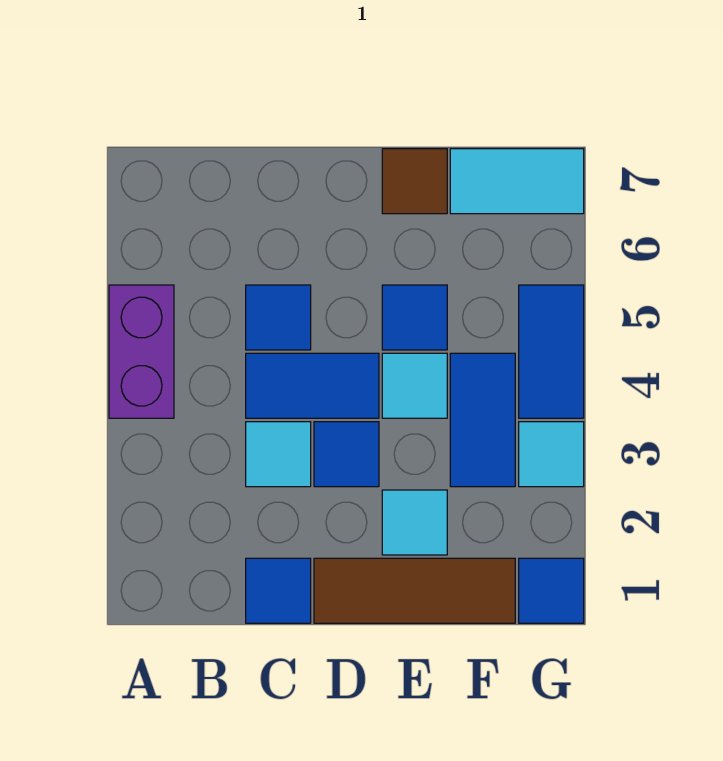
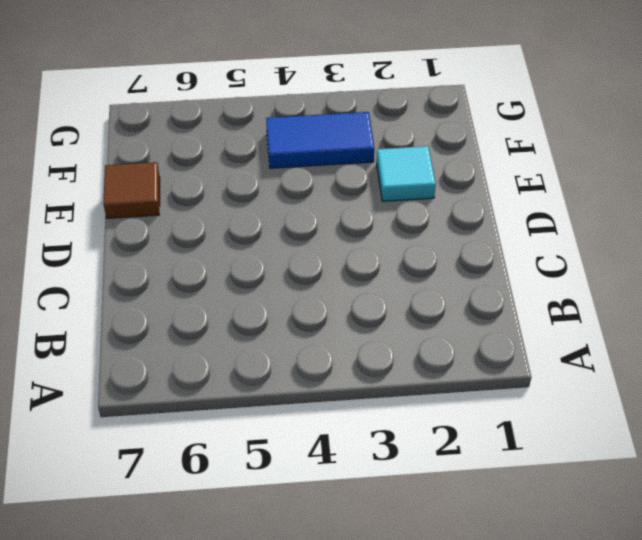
none -> purple brick A4:A5 level 1
none -> blue tile C1 level 1
none -> cyan tile C3 level 1

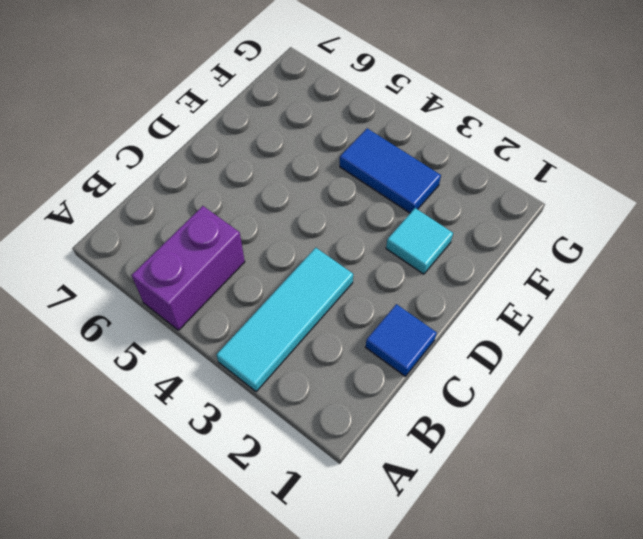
cyan tile A3:C3 level 1 -> cyan tile C3 level 1
purple brick A5:B5 level 1 -> purple brick A4:A5 level 1
none -> blue tile C4:D4 level 1
none -> blue tile C5 level 1
none -> brown tile D1:F1 level 1

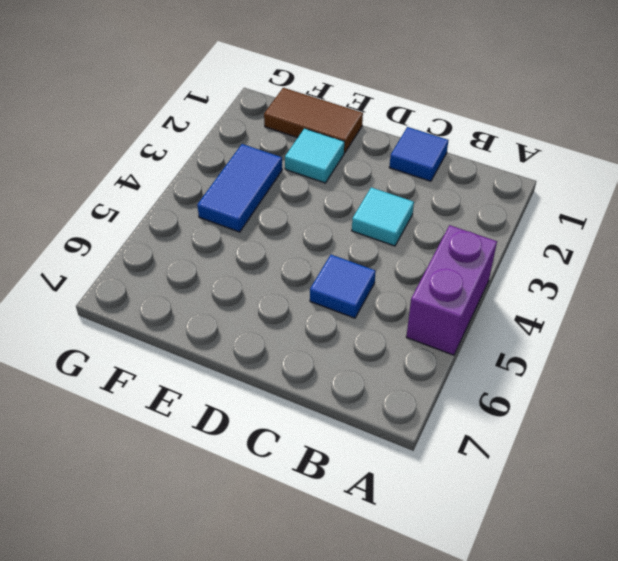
brown tile E1:F1 level 1 -> brown tile D1:F1 level 1
none -> blue tile C4:D4 level 1
none -> blue tile D3 level 1
none -> cyan tile E4 level 1

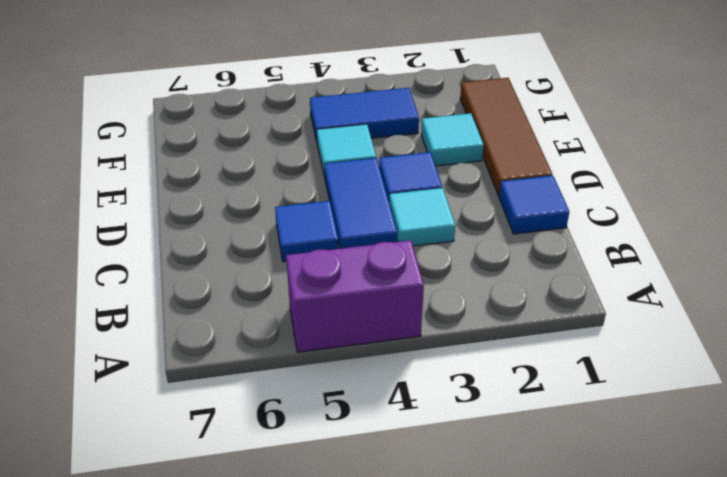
none -> blue tile E5 level 1
none -> brown tile E7 level 1
none -> cyan tile F7:G7 level 1

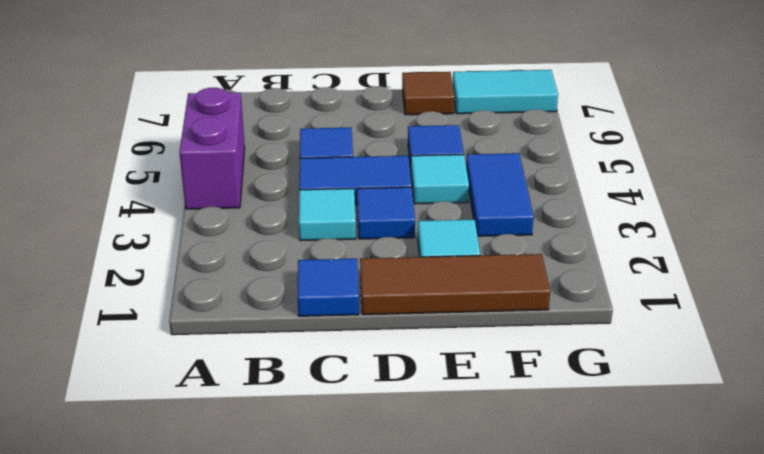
none -> blue tile G1 level 1
none -> cyan tile G3 level 1
none -> blue tile G4:G5 level 1

